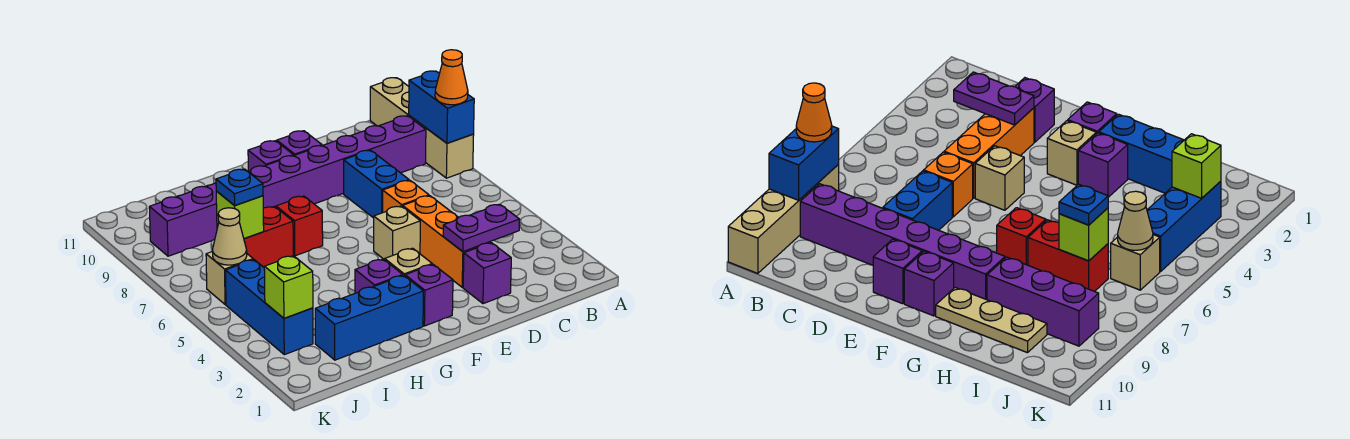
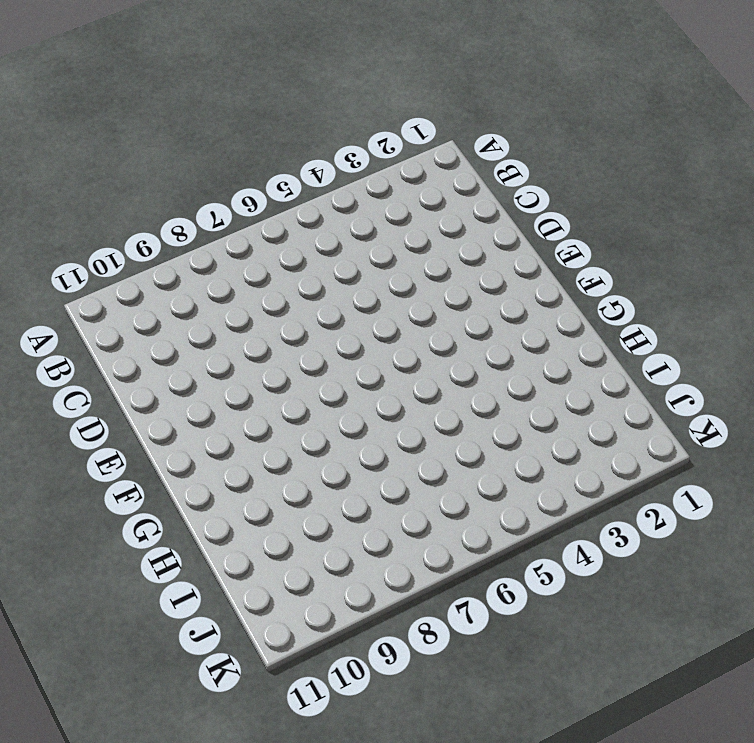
none -> tan brick A8:A11 level 1
none -> purple brick B9:G9 level 1
none -> purple brick D2 level 1

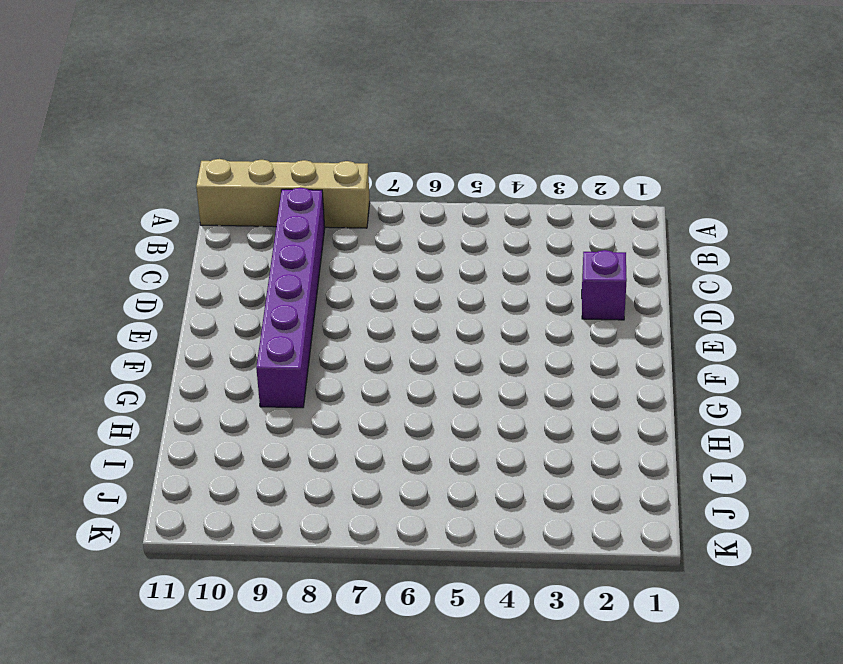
none -> orange brick D3:D5 level 1
none -> orange brick D6 level 1
none -> blue brick D7:D8 level 1

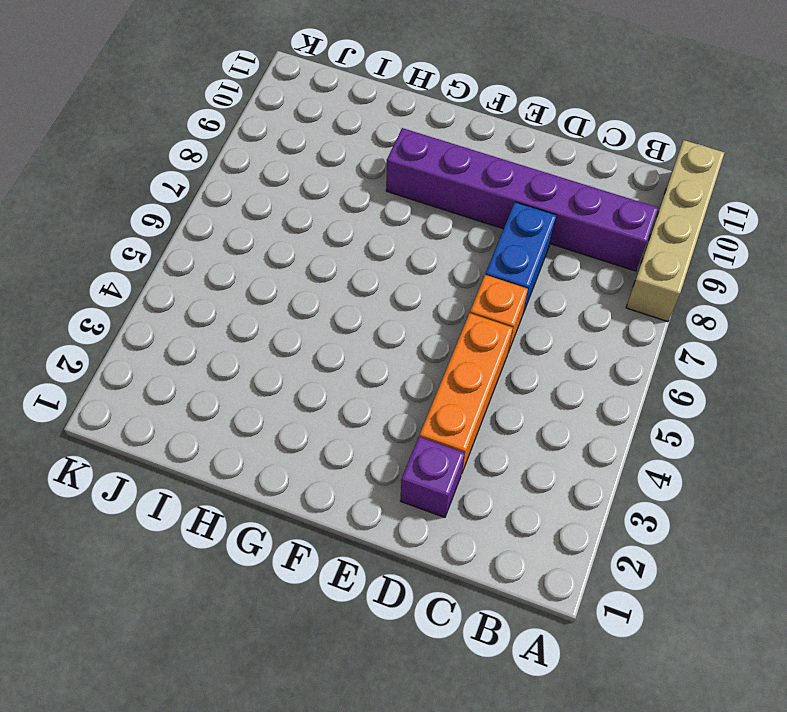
none -> tan brick E5 level 1
none -> purple brick E10 level 1
none -> purple brick F2 level 1

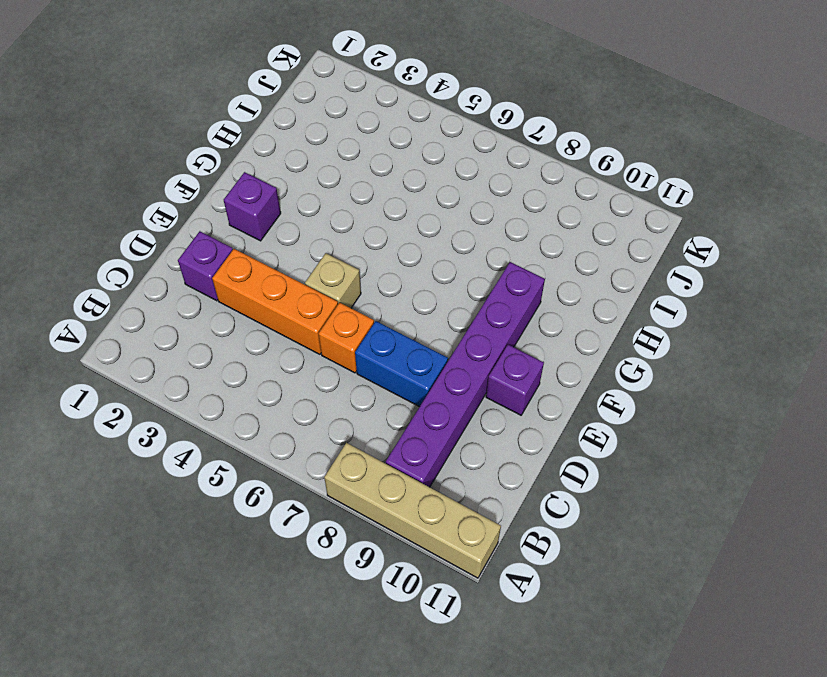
none -> tan brick F3 level 1
none -> purple brick F10 level 1
none -> blue brick G2:I2 level 1

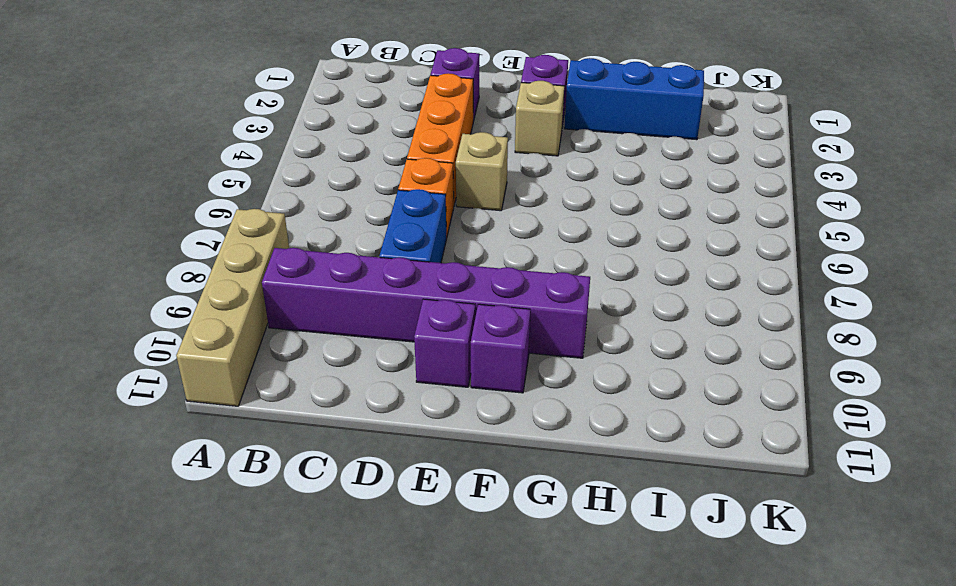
none -> purple brick G3 level 1
none -> red brick G7 level 1
none -> tan plate G10:I10 level 1

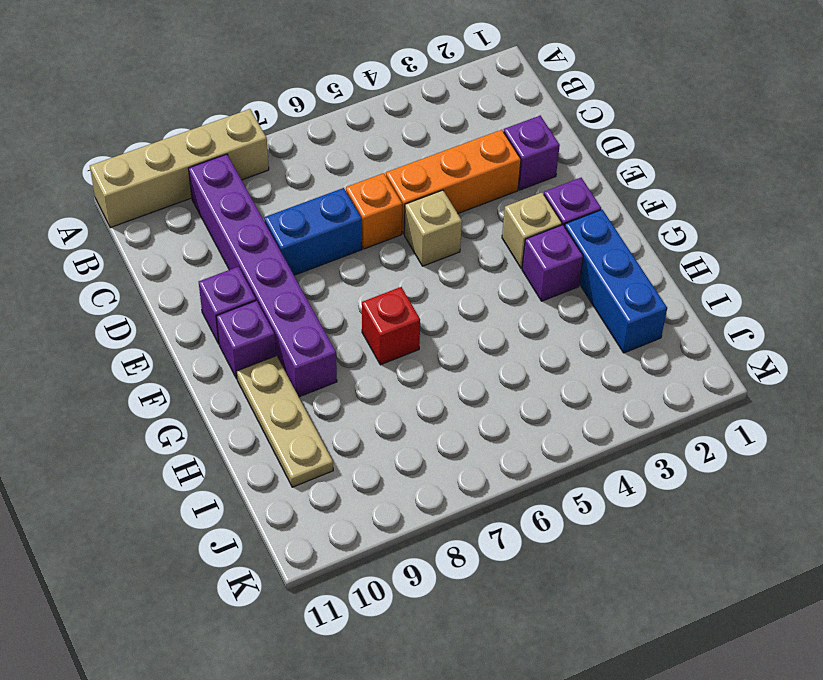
none -> red brick H7:I7 level 1
none -> purple brick H9:J9 level 1
none -> blue brick J3:J5 level 1

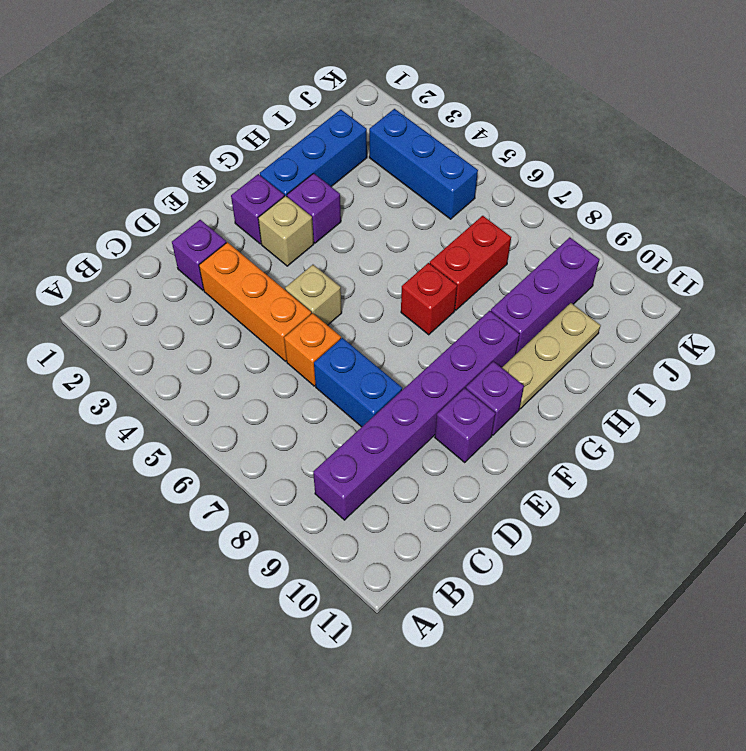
none -> tan brick A8:A11 level 1
none -> tan brick J6 level 1
none -> blue brick A8:A9 level 2

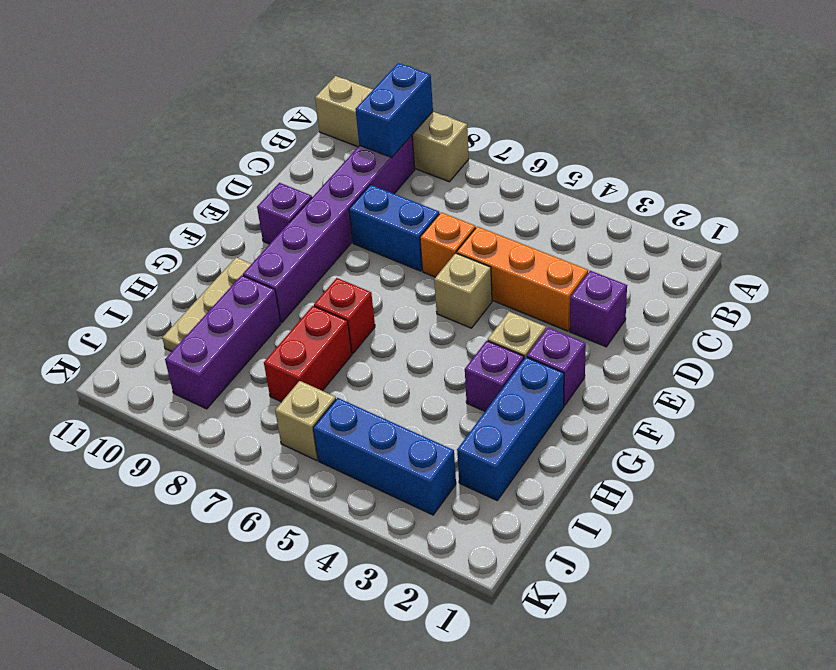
blue brick A9:B9 level 2 -> blue brick A8:A9 level 2
none -> purple brick F10 level 1
none -> purple plate C3:D3 level 2
none -> lime brick I7 level 2

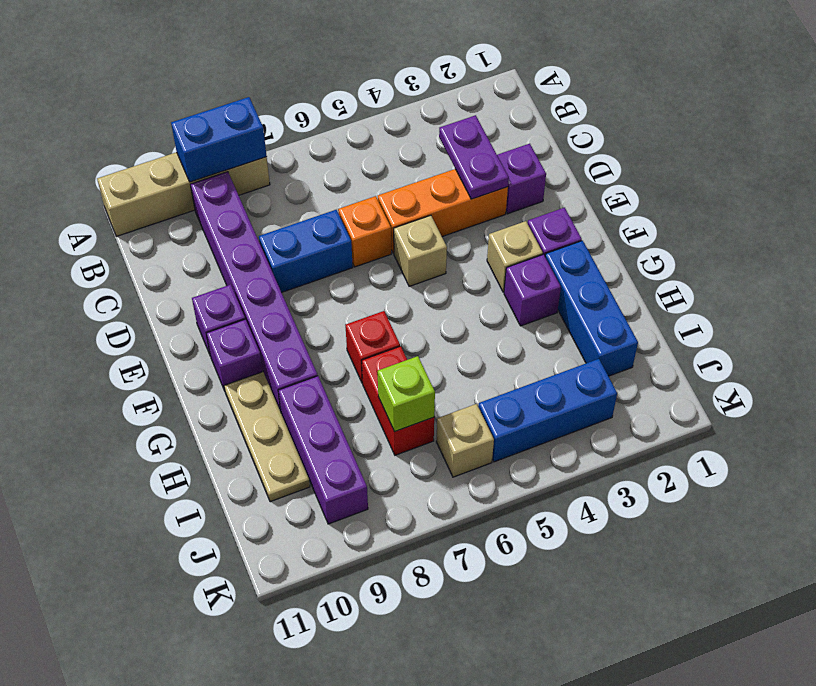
none -> lime brick J3 level 2
none -> tan cone J6 level 2
none -> orange cone A8 level 3

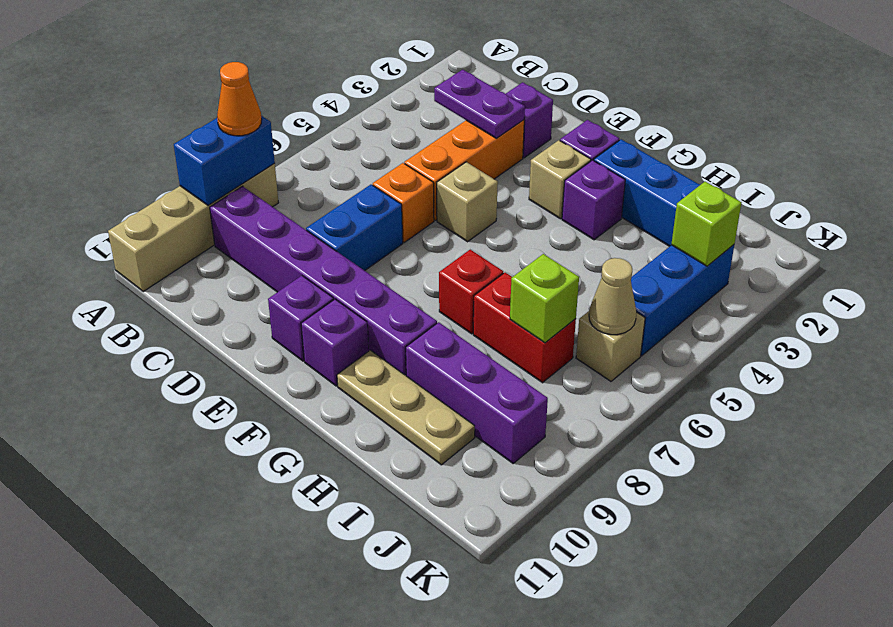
none -> blue plate I7 level 3

